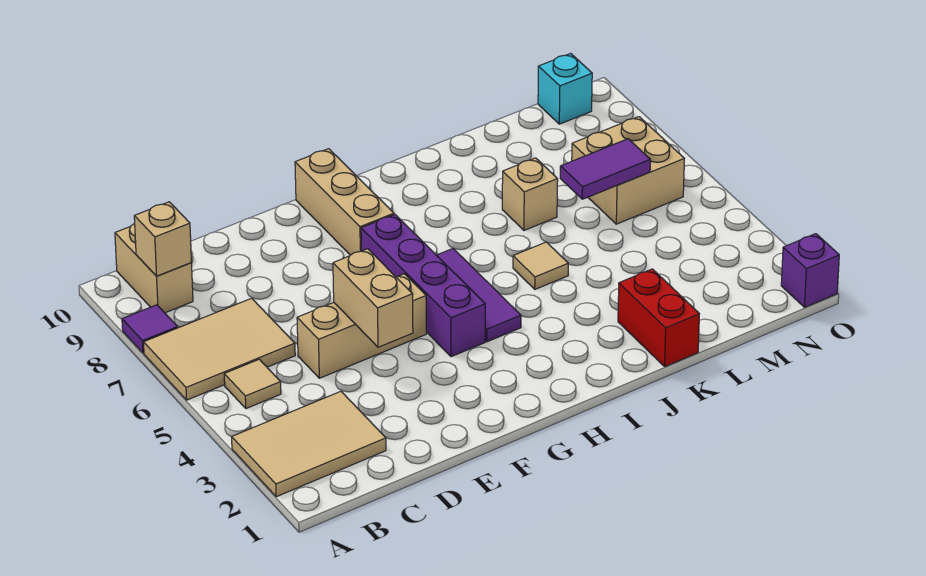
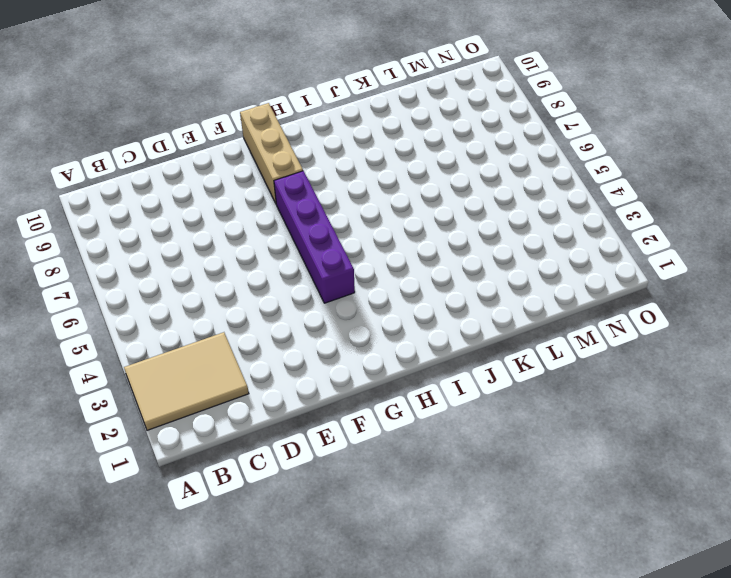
none -> tan tile A6:C7 level 1
none -> purple tile A8 level 1
none -> tan tile B5 level 1

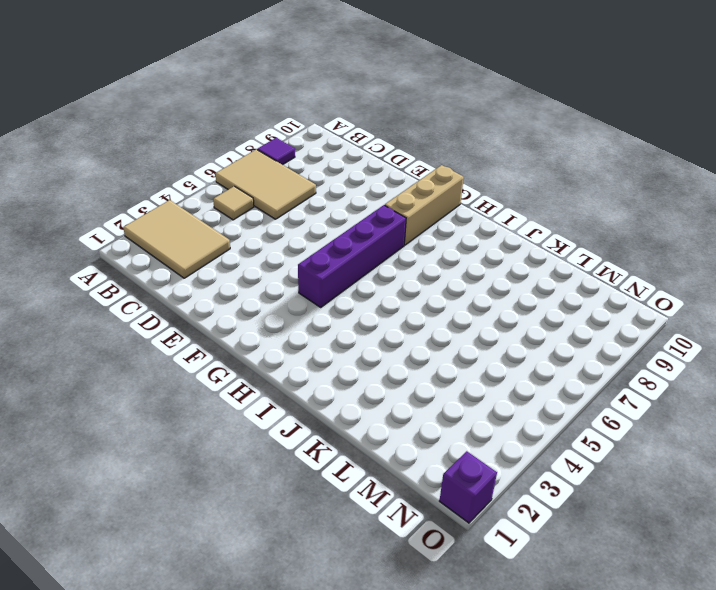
none -> tan brick B9:B10 level 1
none -> tan brick D5:F5 level 1
none -> purple tile H4:H6 level 1

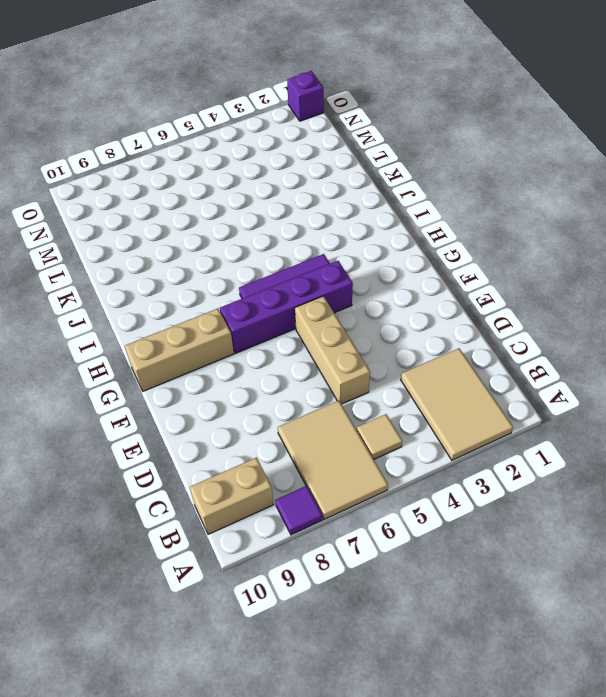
none -> tan tile J5 level 1
none -> red brick K1:K2 level 1
none -> tan brick K7 level 1

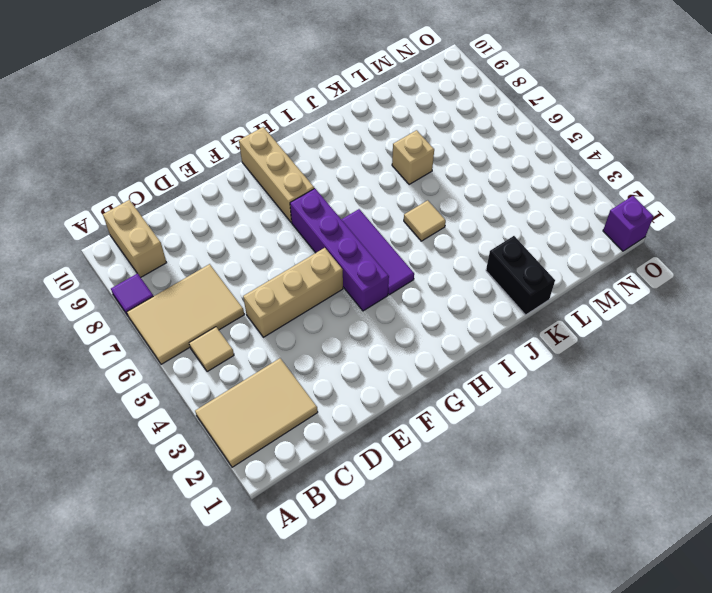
black brick K1:K2 level 1 -> red brick K1:K2 level 1
none -> tan brick M6:N7 level 1
none -> cyan brick N10 level 1
none -> tan brick B9 level 2

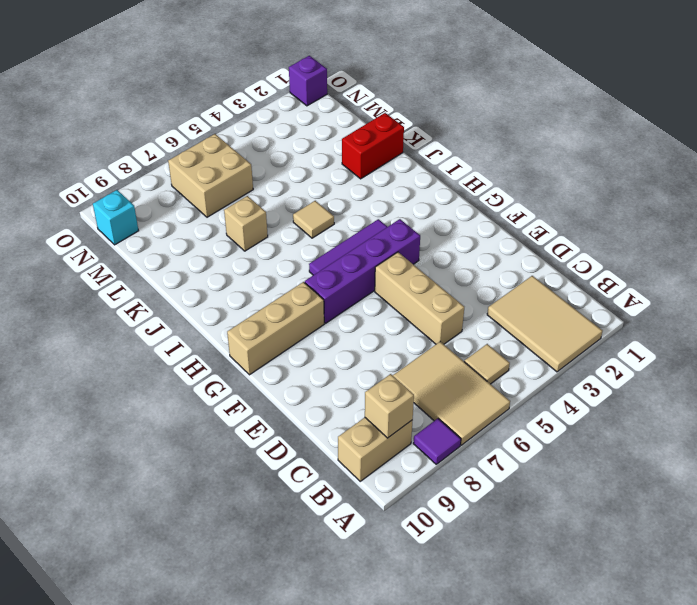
none -> tan brick E4:E5 level 2
none -> purple tile L6:M6 level 2

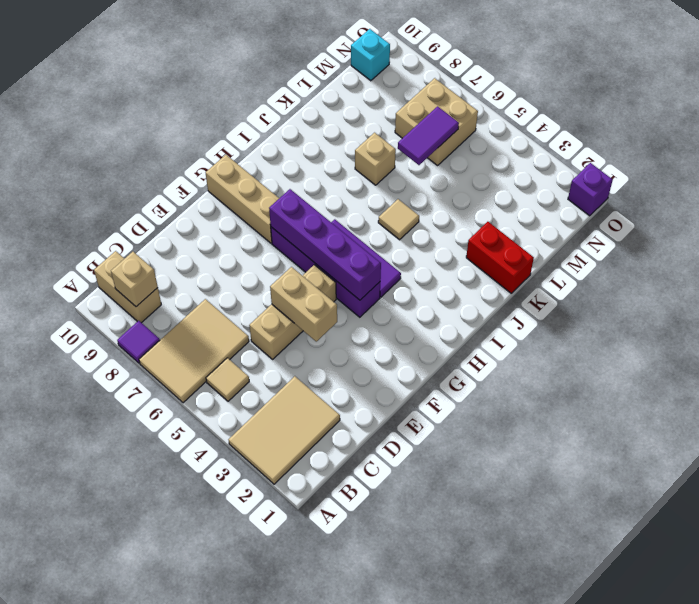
purple brick G4:G7 level 2 -> none

